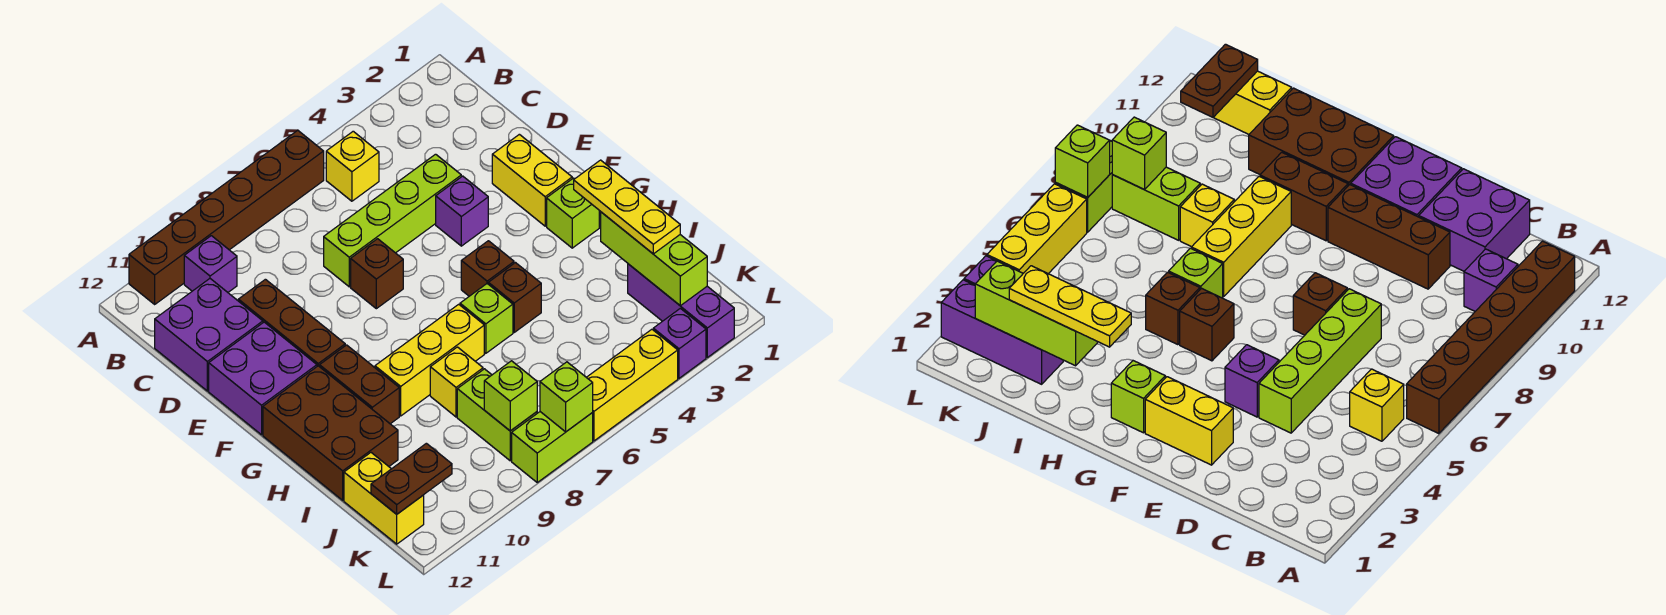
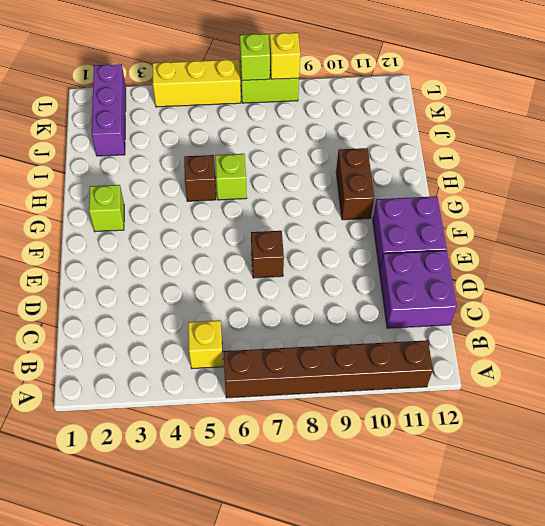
yellow brick L8 level 2 -> yellow brick I8 level 1
none -> purple brick B10 level 1
none -> lime brick D4:D7 level 1
none -> brown brick D10:F10 level 1

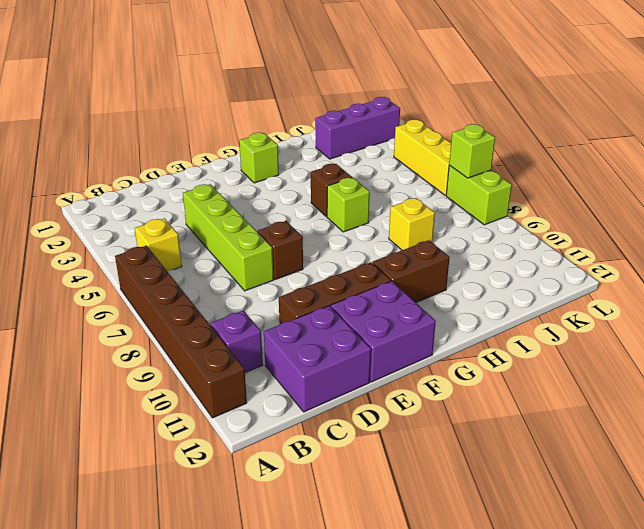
none -> yellow brick E2:F2 level 1
none -> purple brick E4 level 1
none -> brown brick G5 level 1

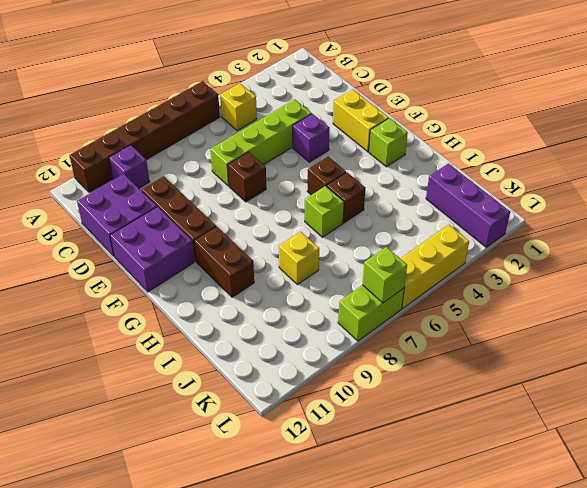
none -> brown brick G11:I12 level 1
none -> yellow brick H7:H9 level 1
none -> lime brick J8:K8 level 1

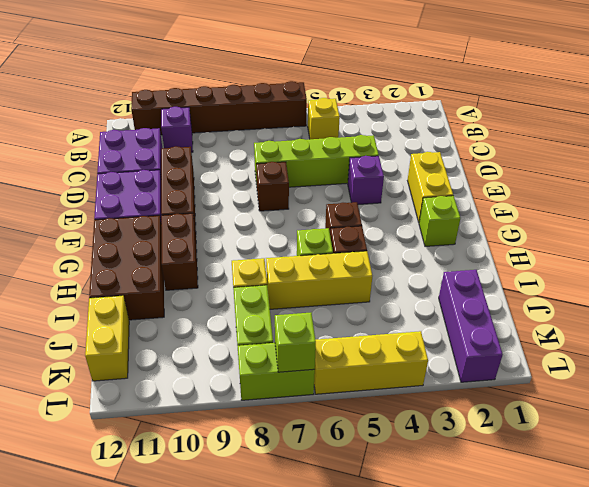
yellow brick I5:I7 level 1 -> yellow brick H7:H9 level 1
none -> purple brick L3 level 1
none -> lime brick I2:K2 level 2
none -> lime brick K8 level 2

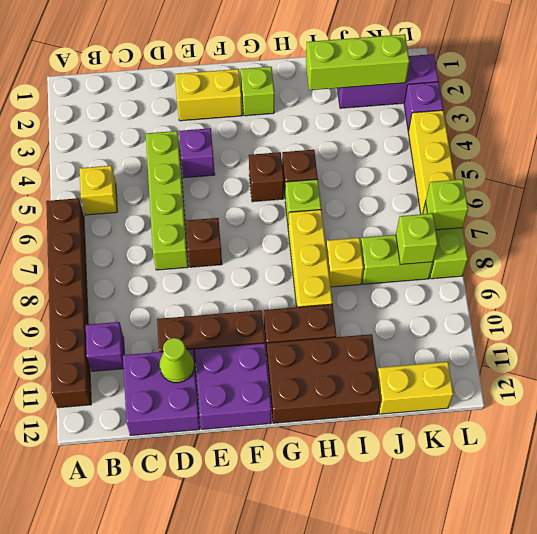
lime cone D11 level 2 -> none
none -> brown plate K11:K12 level 2
none -> yellow plate H2:J2 level 3

